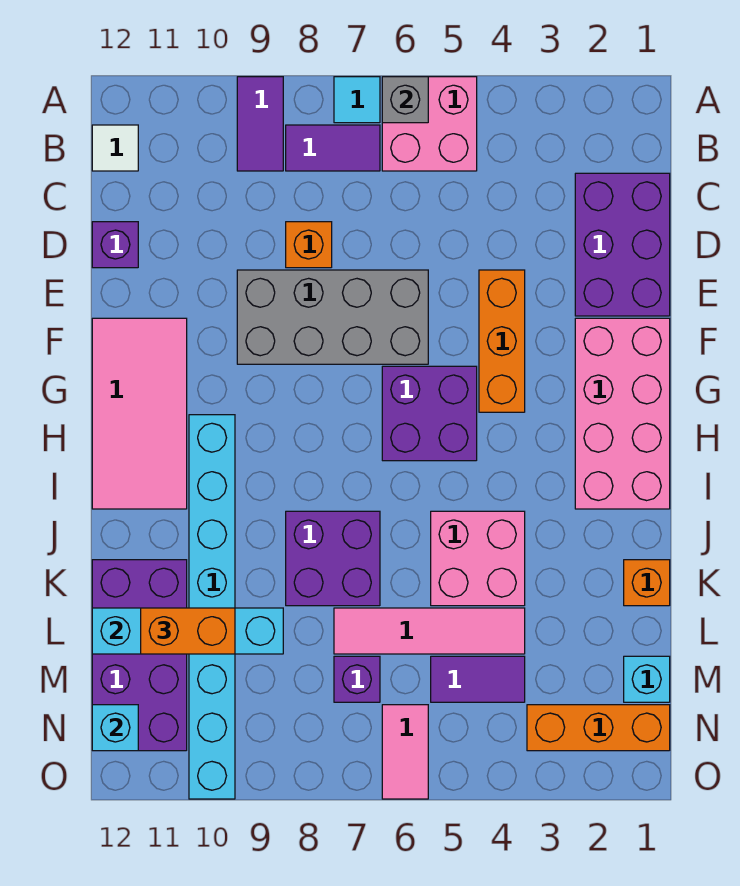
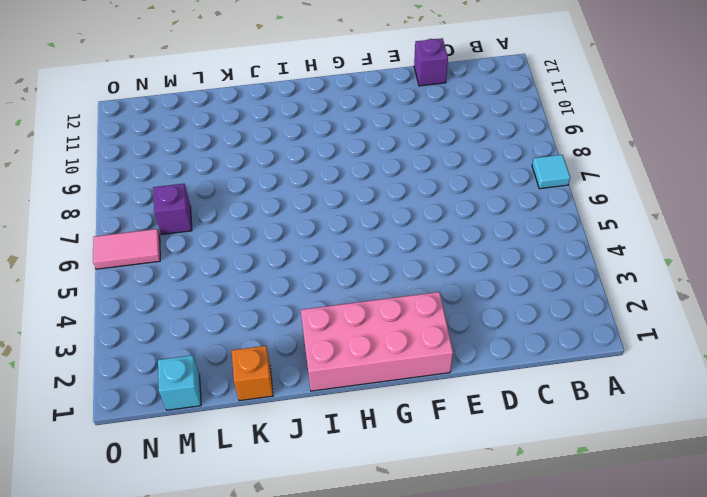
none -> pink brick A5:B6 level 1
none -> purple tile A9:B9 level 1
none -> purple tile B7:B8 level 1

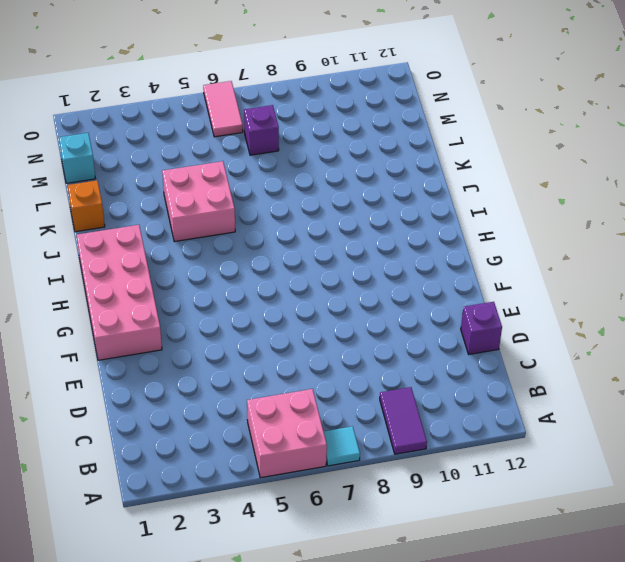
none -> purple tile B7:B8 level 1
none -> white tile B12 level 1
none -> purple brick C1:E2 level 1

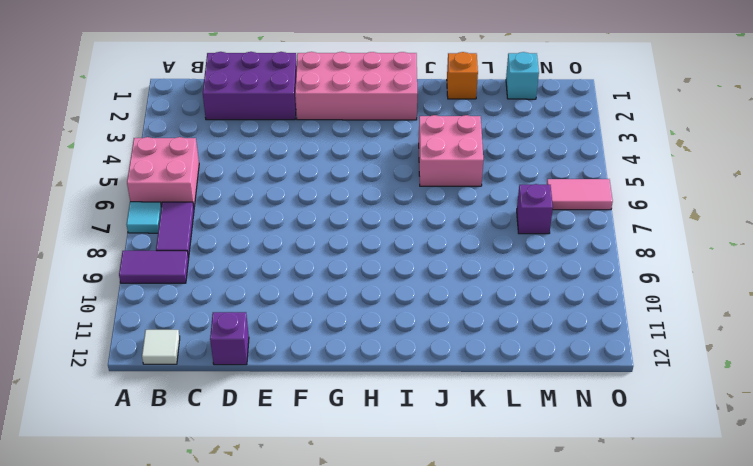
none -> orange brick D8 level 1
none -> orange brick E4:G4 level 1
none -> grey brick E6:F9 level 1

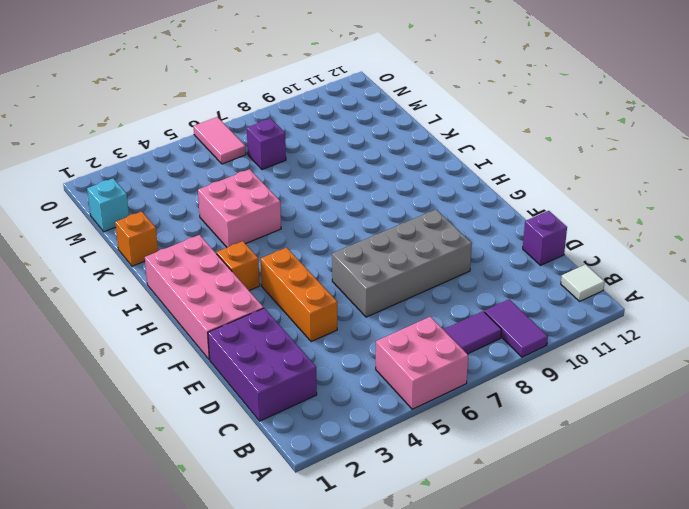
orange brick H3 level 1 -> orange brick D8 level 1
none -> cyan tile A7 level 1
none -> pink tile F11:I12 level 1
none -> purple brick G5:H6 level 1

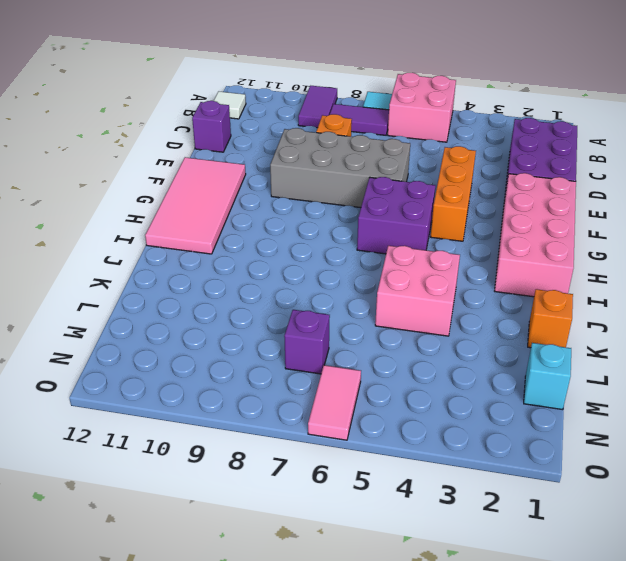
none -> cyan brick H10:O10 level 1
none -> purple brick J7:K8 level 1
none -> purple brick K11:N12 level 1

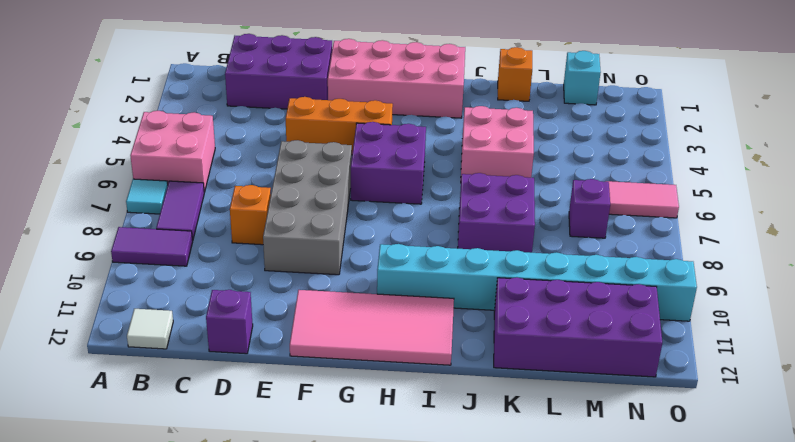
none -> pink tile L4:L7 level 1
none -> purple tile M4:M5 level 1
none -> orange brick N1:N3 level 1

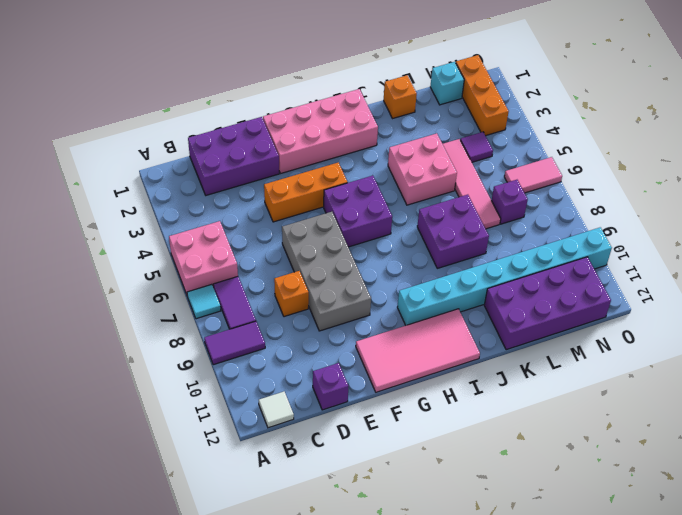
purple tile M4 level 1 -> purple tile M4:M5 level 1
none -> grey brick A6 level 2
none -> cyan brick L9:L12 level 2
none -> cyan brick N12 level 2

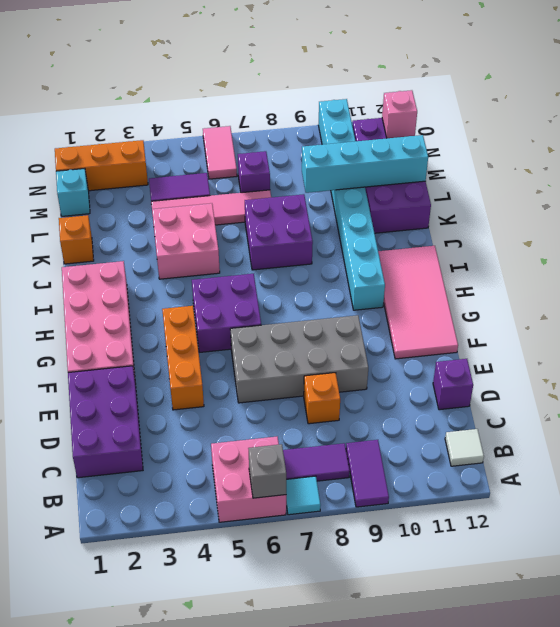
pink brick N12 level 2 -> cyan brick N12 level 2
none -> orange brick L10:L11 level 3

